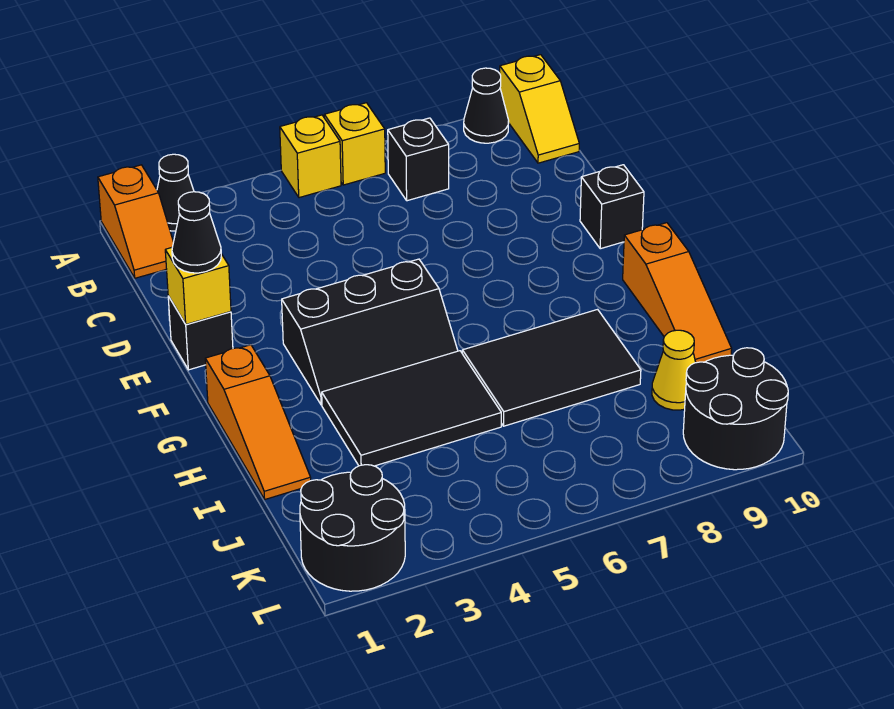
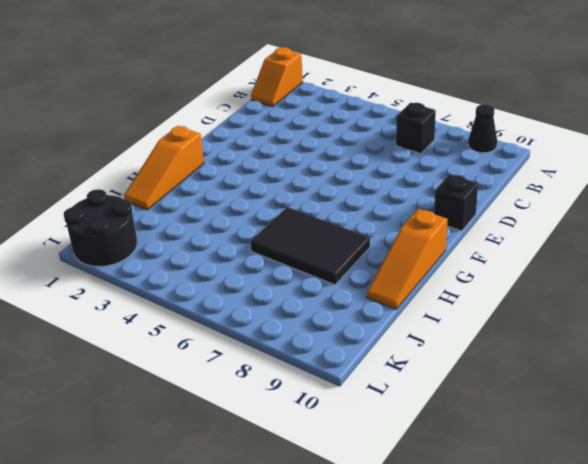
none -> black cone A2 level 1
none -> yellow brick A5 level 1
none -> yellow brick A6 level 1

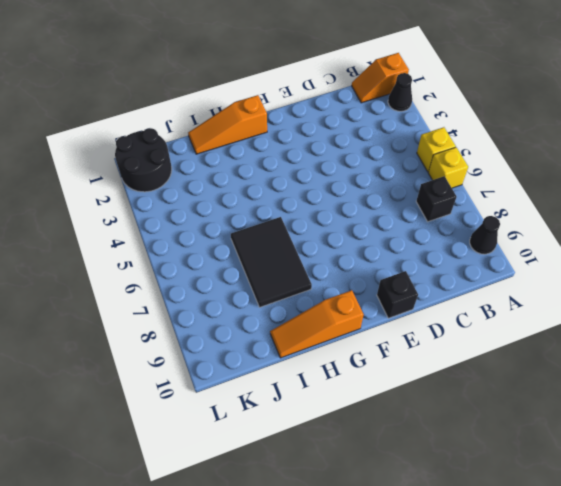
none -> yellow slope A10:B10 level 1 top A
none -> black brick E1 level 1
none -> black slope F3:G5 level 1 top F

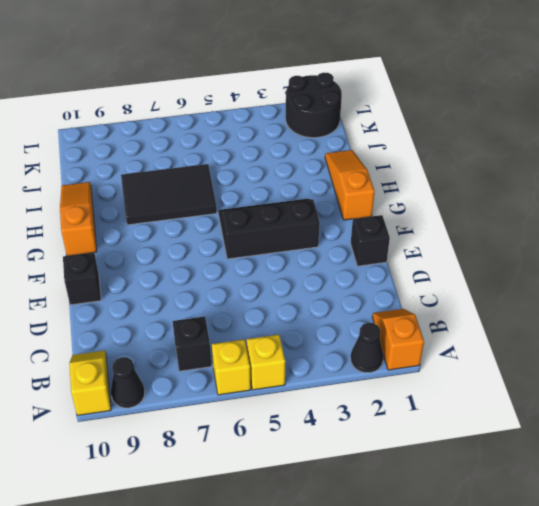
none -> black tile H3:I5 level 1
none -> yellow cone J9 level 1
none -> black round brick K9:L10 level 1

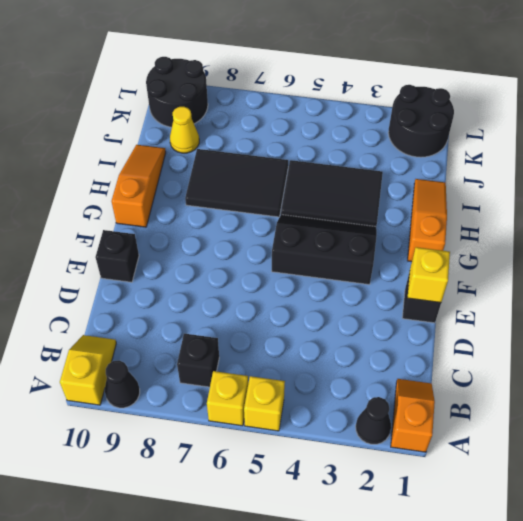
none -> black cone E1 level 3

